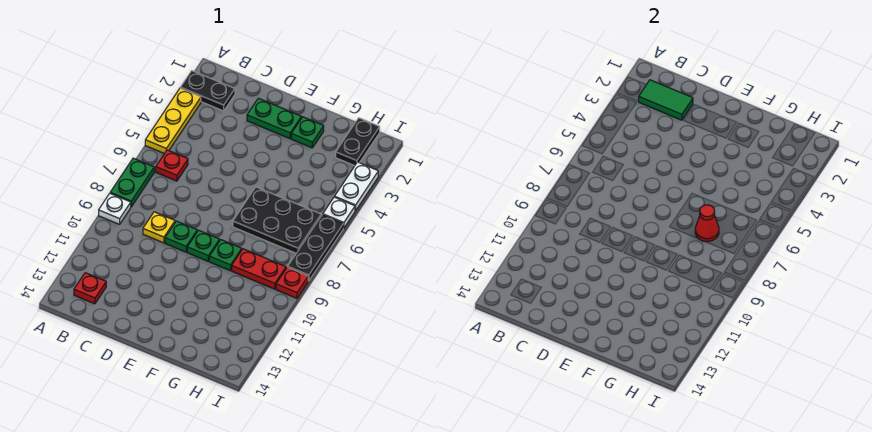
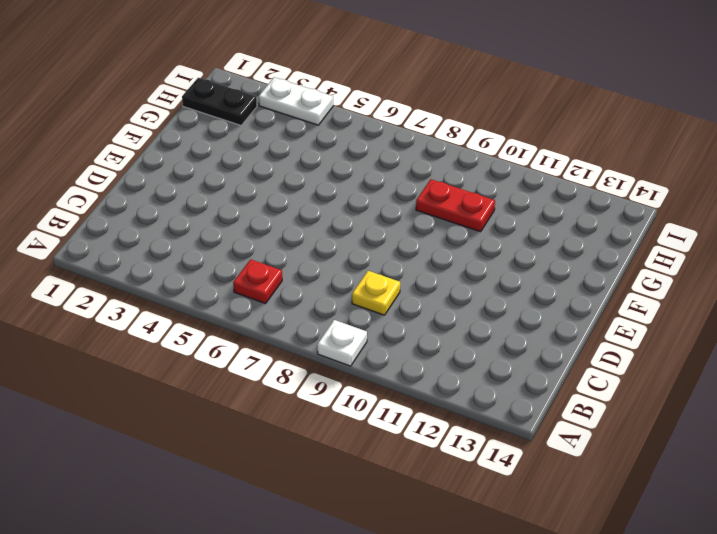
red plate G9:G10 level 1 -> red plate G9:H9 level 1
none -> black plate A2:B2 level 1
none -> yellow plate A3:A5 level 1
none -> green plate A7:A8 level 1

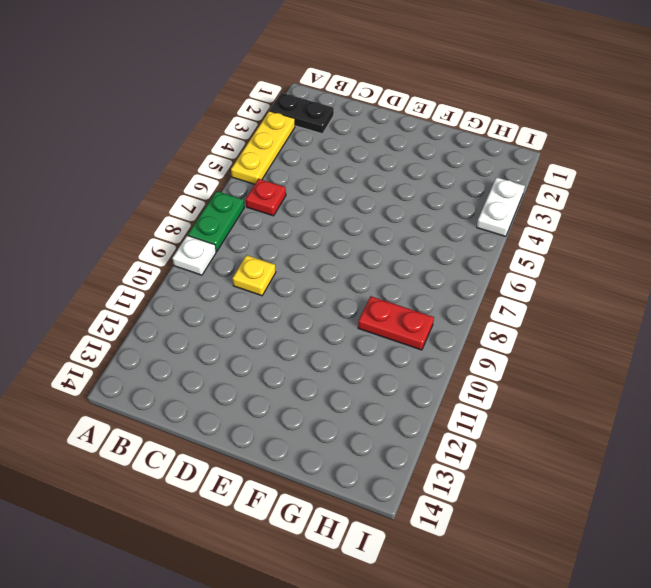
none -> red plate B13 level 1
none -> green plate D2:E2 level 1
none -> green plate D9 level 1

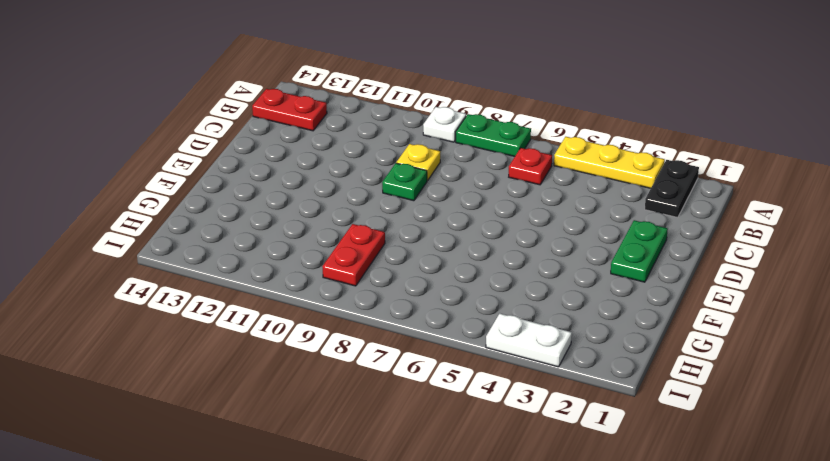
red plate B13:B14 level 1 -> red plate B13 level 1
none -> green plate E9 level 1
none -> green plate F2 level 1
none -> black plate F6:H7 level 1

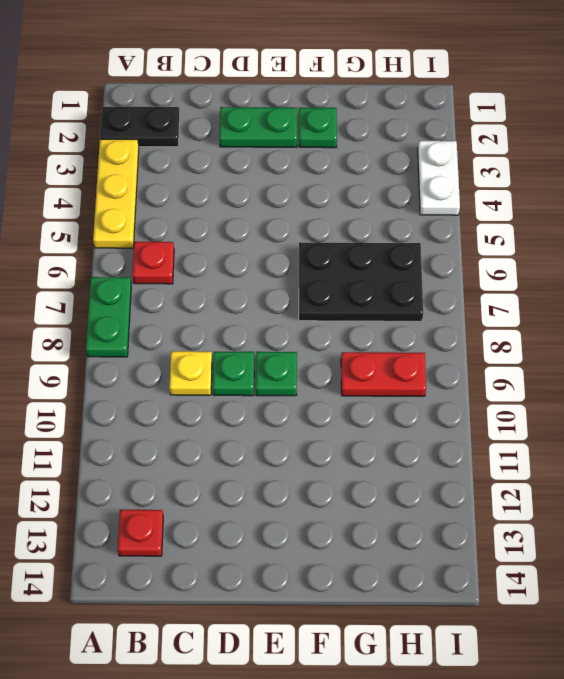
none -> white plate A9 level 1
none -> green plate F9 level 1
none -> black plate H1:H2 level 1

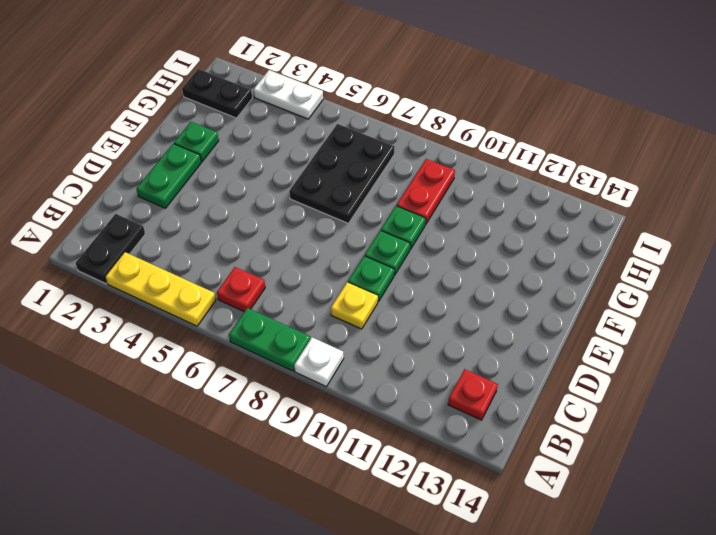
none -> white plate I5 level 1
none -> black plate I6:I8 level 1
none -> red plate I9 level 1

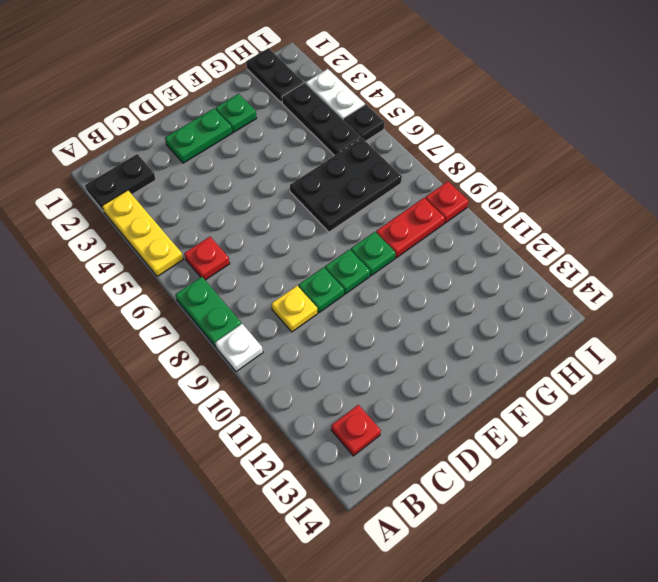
black plate H3:H5 level 1 -> black plate I6:I8 level 1
black plate I5 level 1 -> white plate I5 level 1
none -> green tile B2:C2 level 2
none -> red cone G7 level 2

